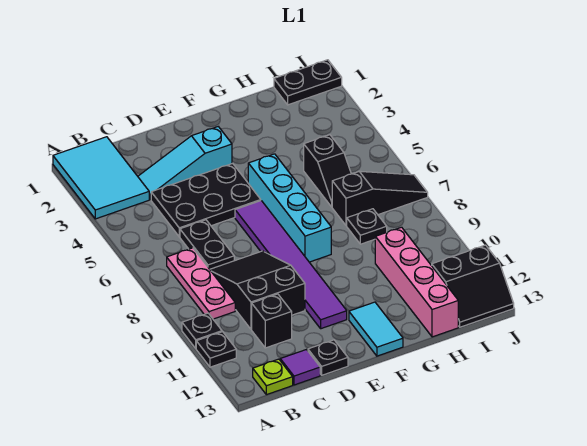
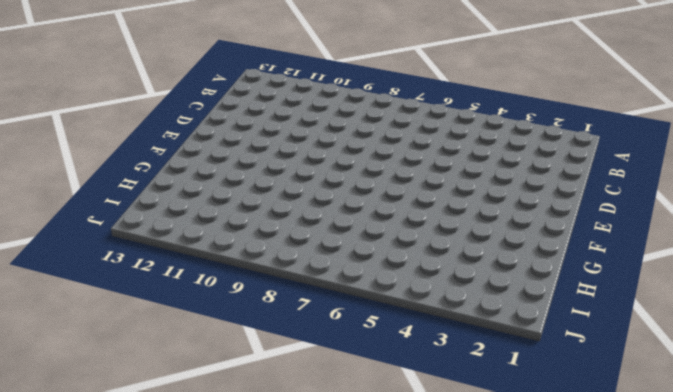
none -> cyan tile A1:B3 level 1
none -> black plate A10 level 1
none -> black plate A11 level 1

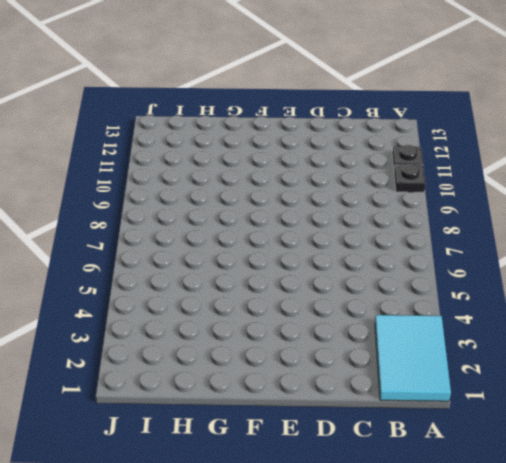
none -> pink plate B7:B9 level 1
none -> lime plate B13 level 1
none -> cyan slope C3:E3 level 1 top E

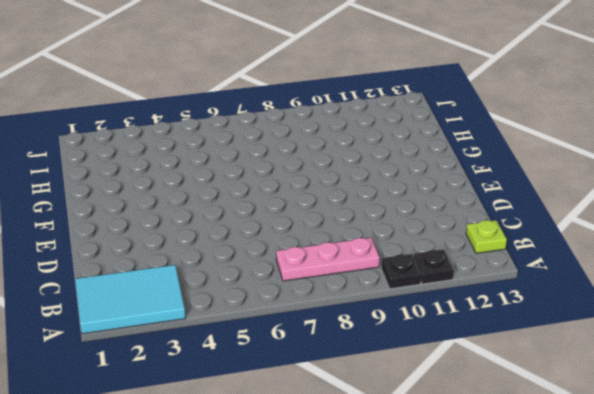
none -> cyan slope C3:E3 level 1 top E
none -> black plate C4:E5 level 1
none -> black plate C6:C7 level 1

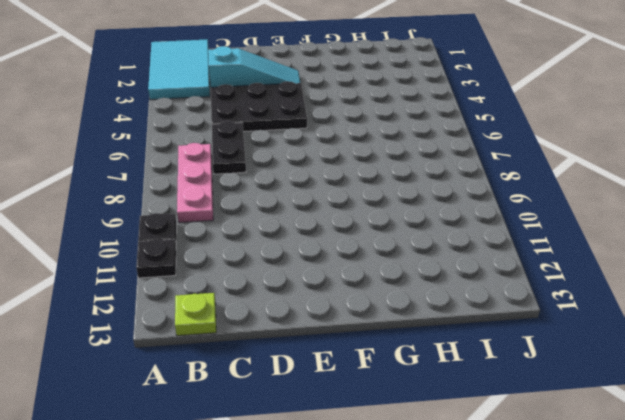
cyan slope C3:E3 level 1 top C -> cyan slope C3:E3 level 1 top E
none -> black slope C8:D10 level 1 top 10
none -> black brick C11 level 1
none -> purple tile C13 level 1

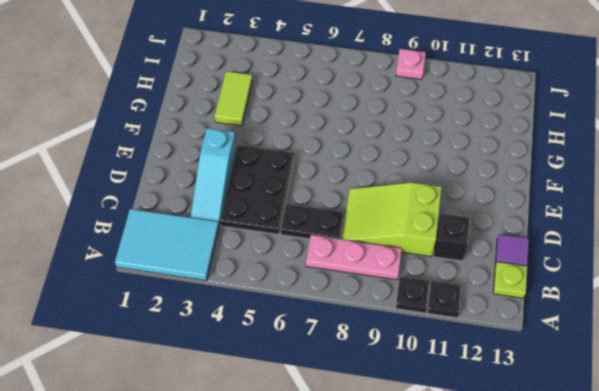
lime slope C8:D10 level 1 top 10 -> black slope C8:D10 level 1 top 10
lime tile G3:H3 level 1 -> none
pink plate J9 level 1 -> none
none -> black plate D13 level 1
none -> purple tile E6:E11 level 1
none -> cyan brick F5:F8 level 1

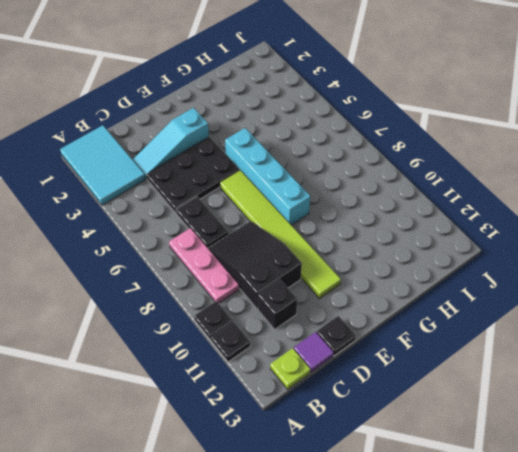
lime tile E6:E11 level 1 -> purple tile E6:E11 level 1
none -> cyan tile F12:F13 level 1
none -> black slope H5:H6 level 1 top 5
none -> black slope H7:J7 level 1 top H

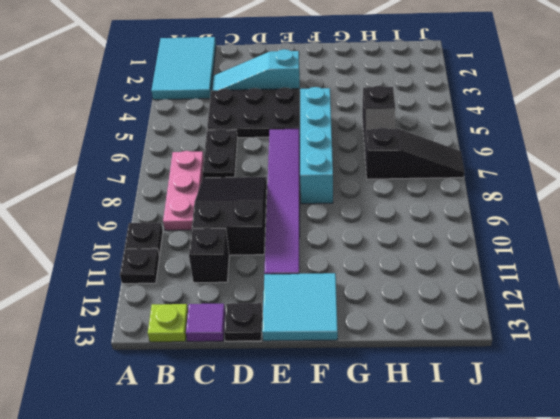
cyan tile E12:F13 level 1 -> cyan tile F12:F13 level 1
none -> black plate H8 level 1
none -> pink brick H10:H13 level 1
none -> black plate I1:J1 level 1

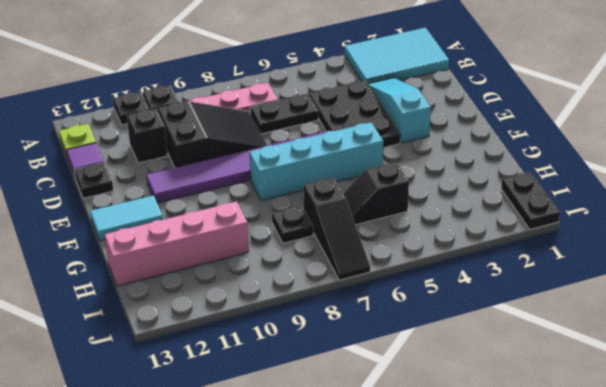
none -> black slope I12:J13 level 1 top 12

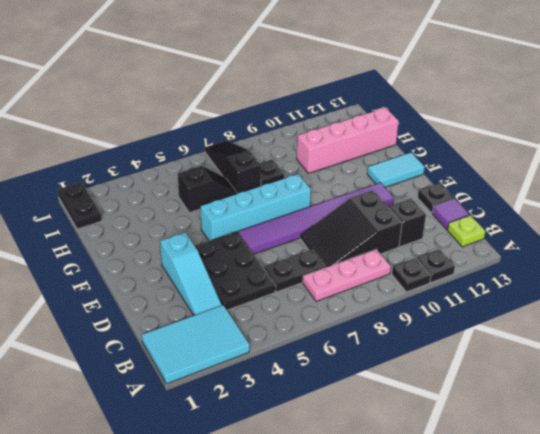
none -> black slope I12:J13 level 1 top 12

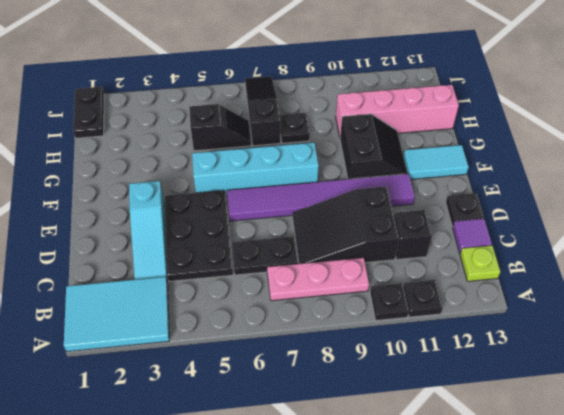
black slope F10:G11 level 1 top 10 -> black slope I12:J13 level 1 top 12

